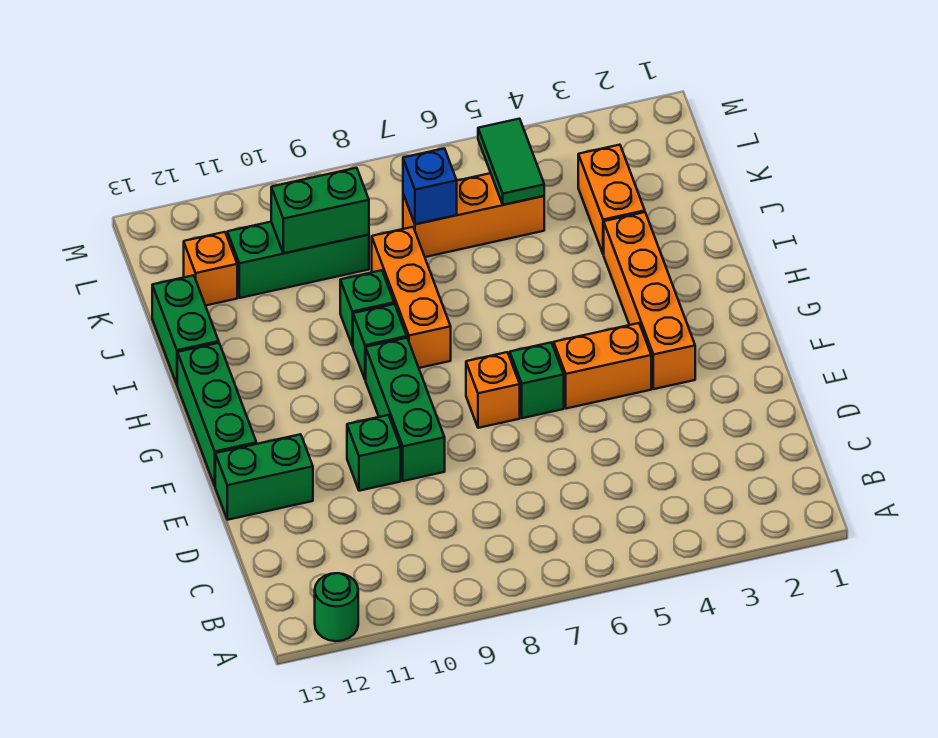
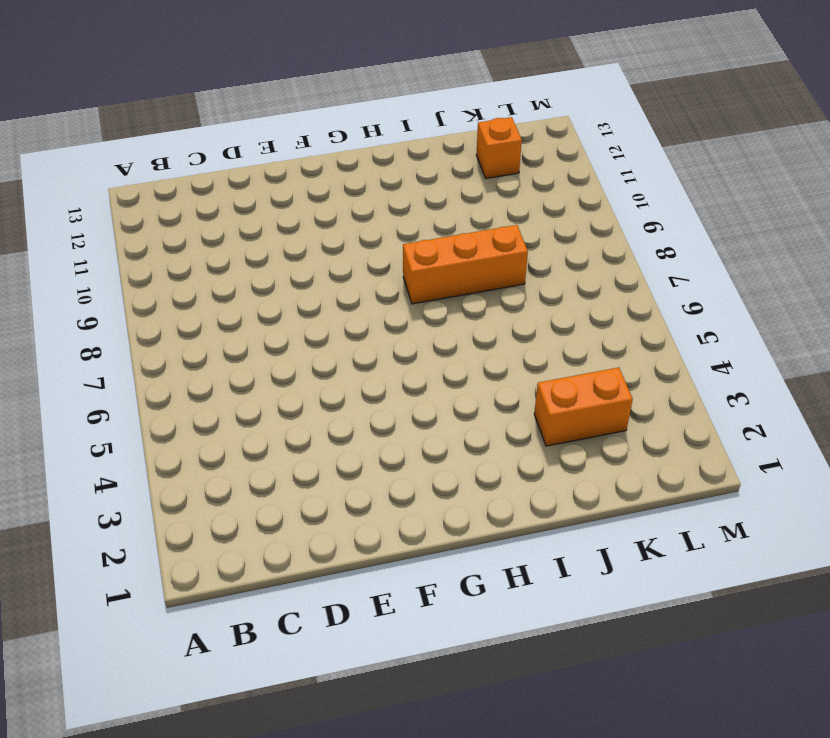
none -> green round brick A12 level 1
none -> green brick E9:G9 level 1
none -> green brick E10 level 1

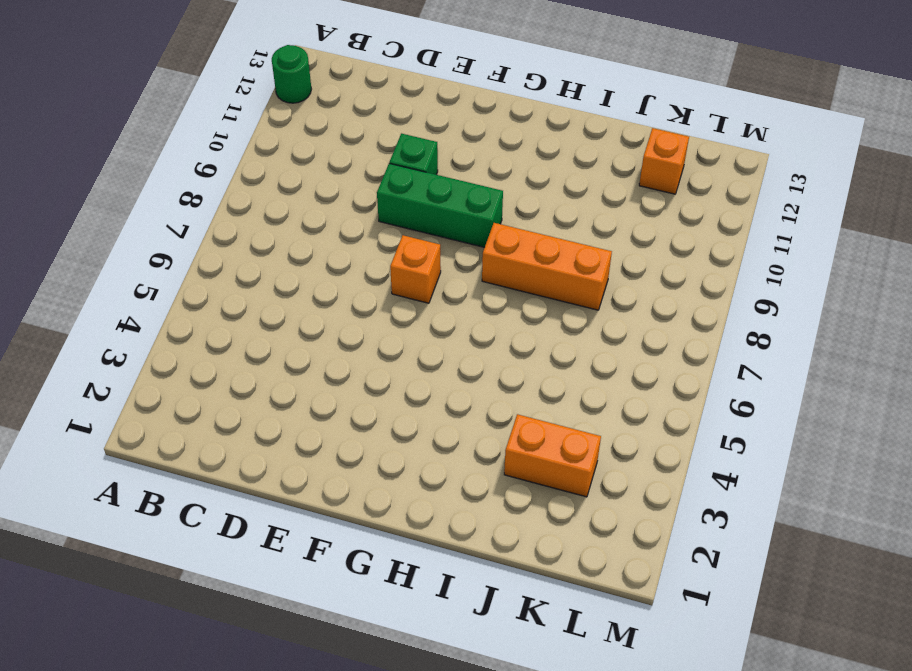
none -> green brick E12:E13 level 1
none -> orange brick F3:I3 level 1
none -> orange brick F4:F5 level 1

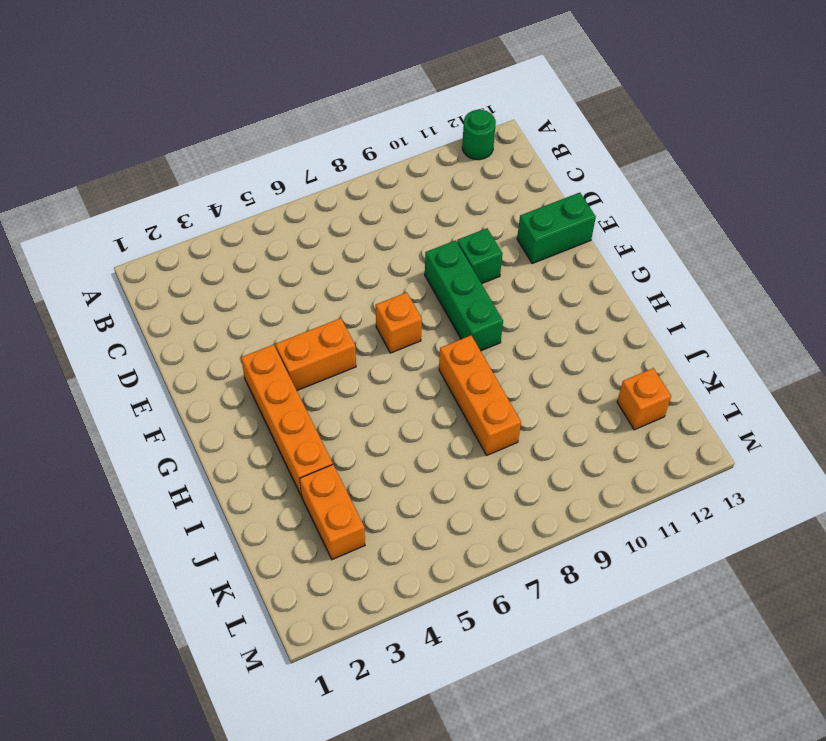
none -> green brick F6 level 1
none -> green brick F13:H13 level 1
none -> green brick H9 level 1

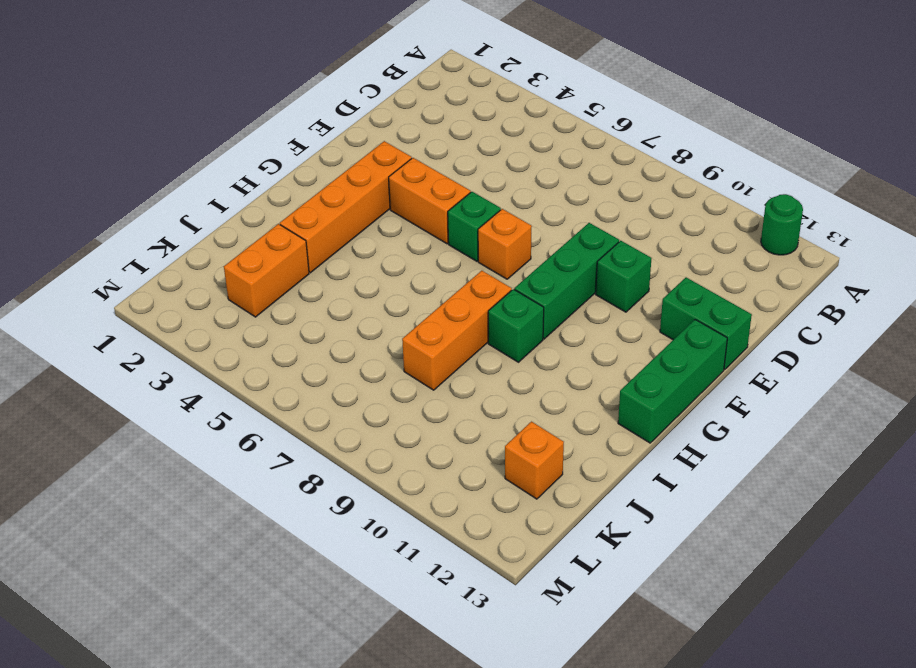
none -> green brick I9 level 1
none -> green brick I13:J13 level 1
none -> orange brick K5:K7 level 1

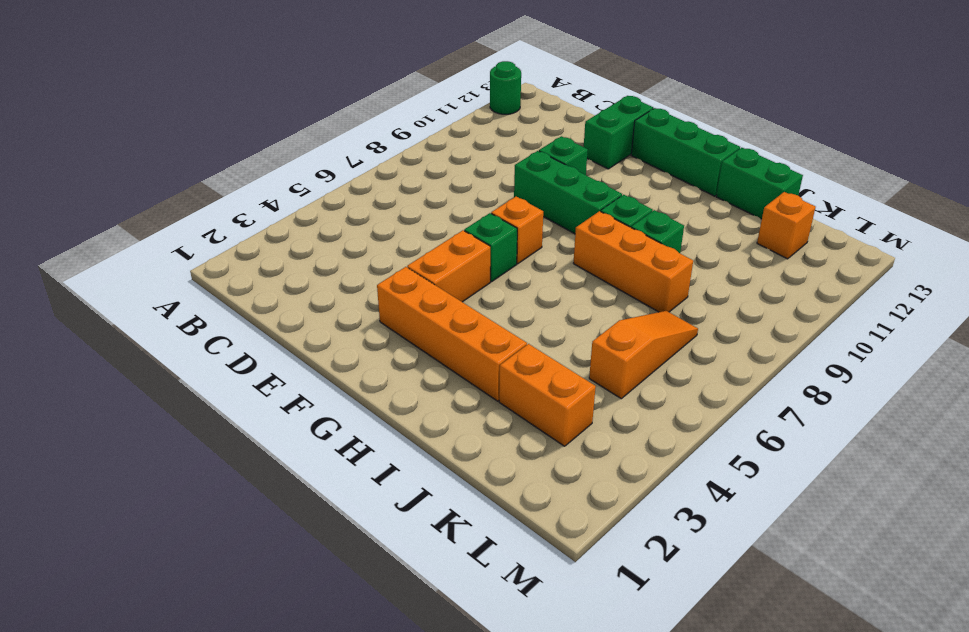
orange slope K5:K7 level 1 top 5 -> orange brick K5:K7 level 1
none -> green brick K9:K11 level 1
none -> green tile K5:L5 level 2
none -> blue brick K7 level 2

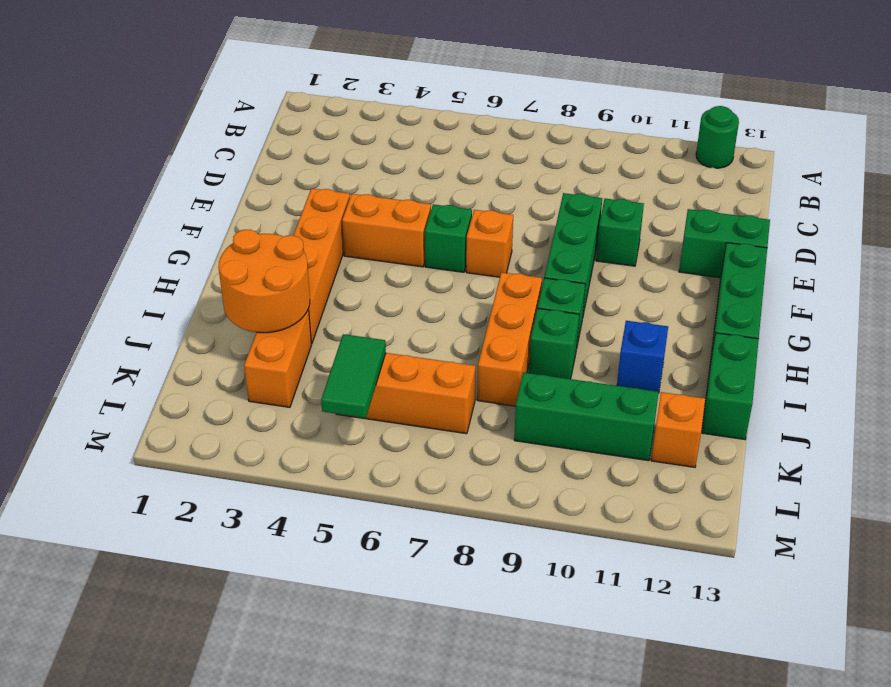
orange round brick I2:J3 level 2 -> none
blue brick I11 level 1 -> blue brick K7 level 2
none -> green brick K9:K10 level 2

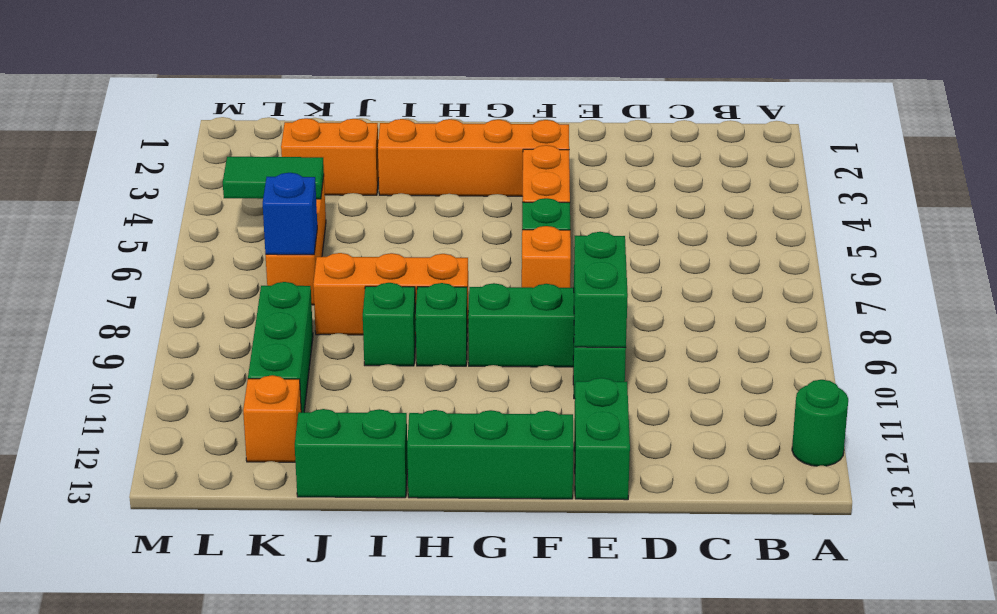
green brick E9:E10 level 2 -> green brick K9:K10 level 2

